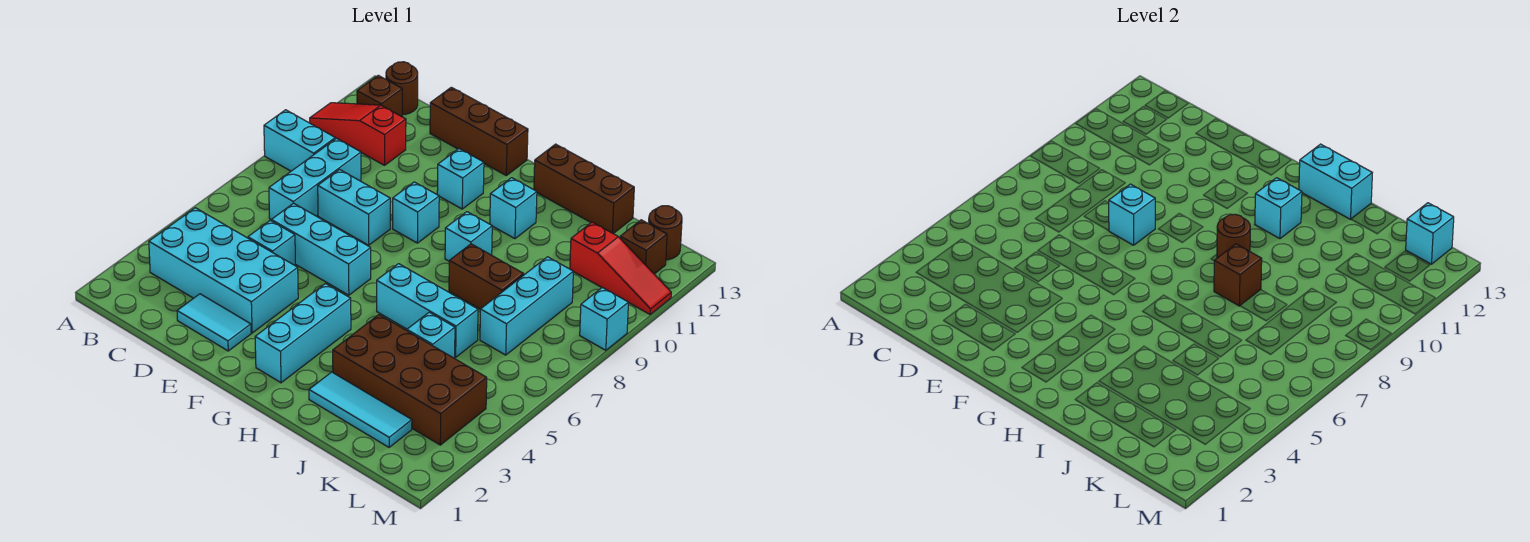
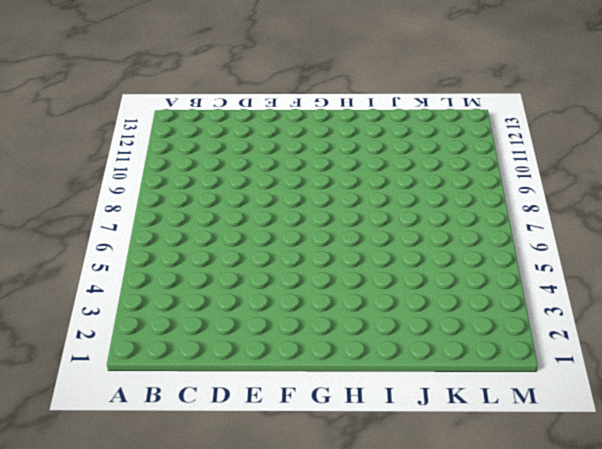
none -> cyan brick A9:B9 level 1
none -> red slope A11:C11 level 1 top C
none -> cyan brick B3:E4 level 1
none -> brown brick B12 level 1

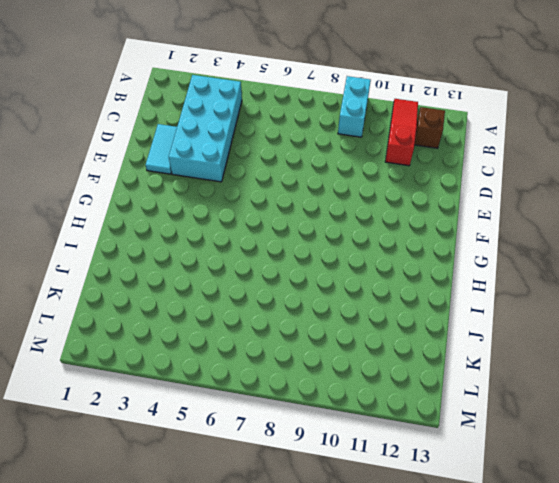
none -> brown round brick B13 level 1
none -> cyan brick C7:C9 level 1
none -> cyan brick D5 level 1
none -> cyan brick D6:F6 level 1

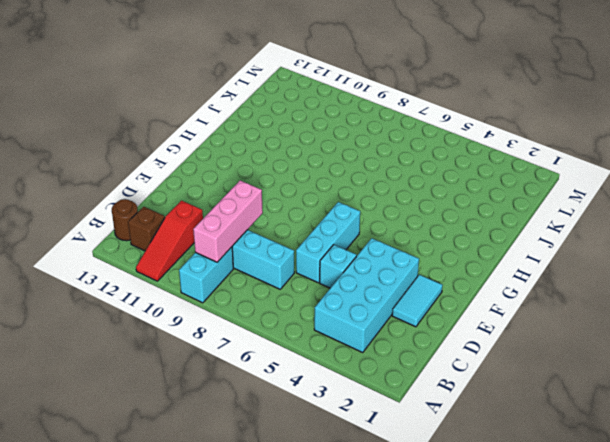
pink brick B9:D9 level 2 -> none
none -> cyan brick D8:E8 level 1
none -> brown brick D13:F13 level 1
none -> cyan brick F9 level 1
none -> cyan brick F11 level 1

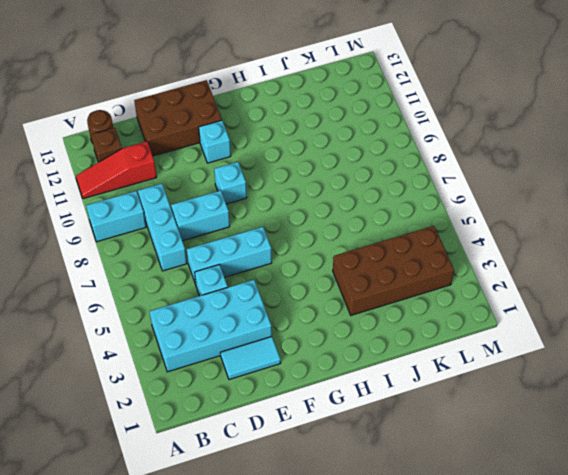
brown brick D12:F13 level 1 -> brown brick D13:F13 level 1
none -> cyan brick G2:G4 level 1
none -> cyan brick H6:J6 level 1
none -> cyan brick H9 level 1
none -> cyan brick H11 level 1

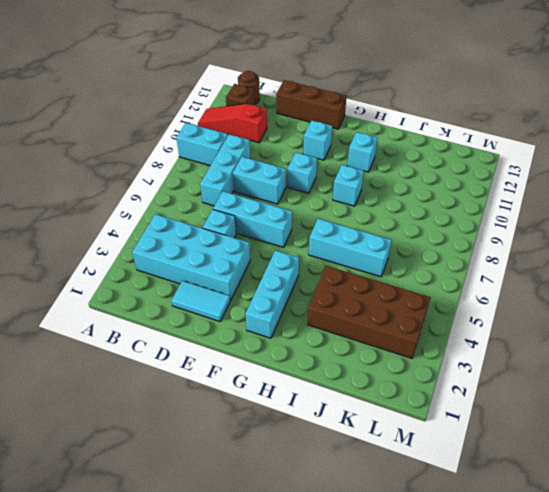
none -> brown brick H13:J13 level 1
none -> cyan tile I2:K2 level 1
none -> brown brick I8:J8 level 1
none -> cyan brick J5 level 1

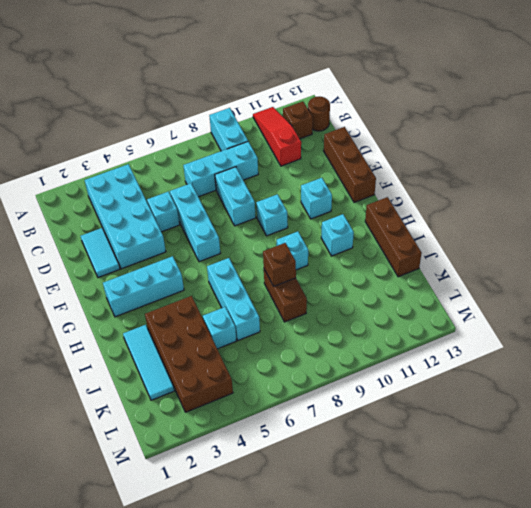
none -> cyan brick K7:K9 level 1
none -> red slope K11:M11 level 1 top K
none -> brown brick L12 level 1
none -> brown round brick L13 level 1

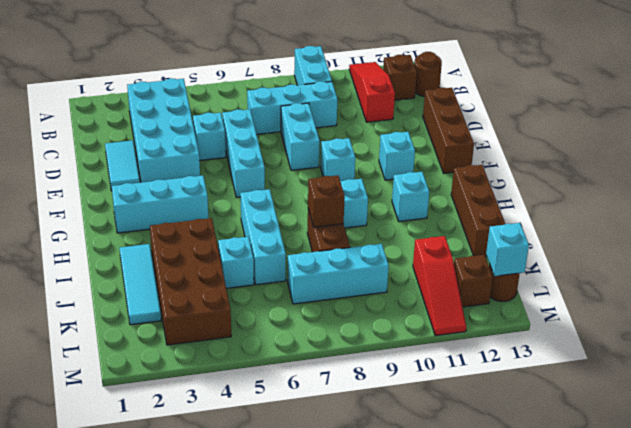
none -> cyan brick M9 level 1
none -> cyan brick E8 level 2
none -> brown round brick H9 level 2
none -> cyan brick H11 level 2

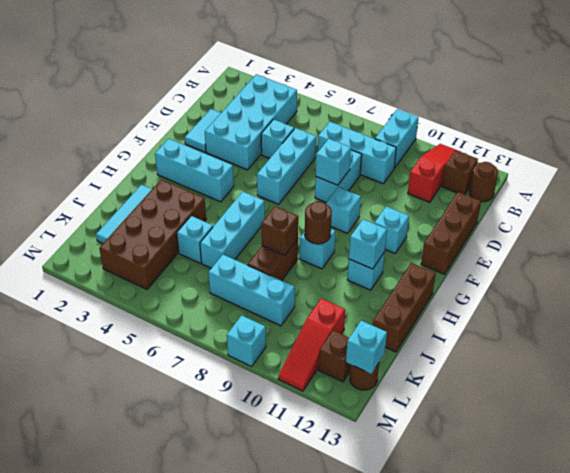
none -> cyan brick H13:I13 level 2

